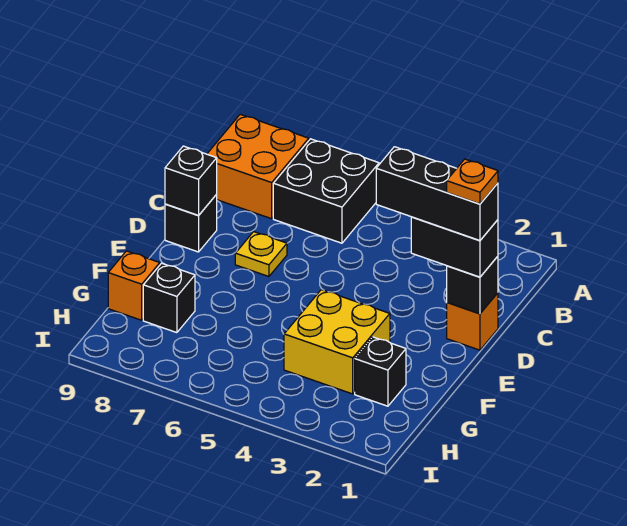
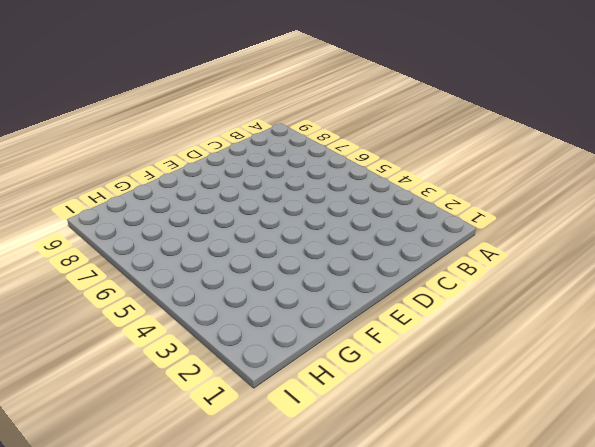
none -> black brick A6:B7 level 1
none -> orange brick A8:B9 level 1
none -> orange brick D1 level 1

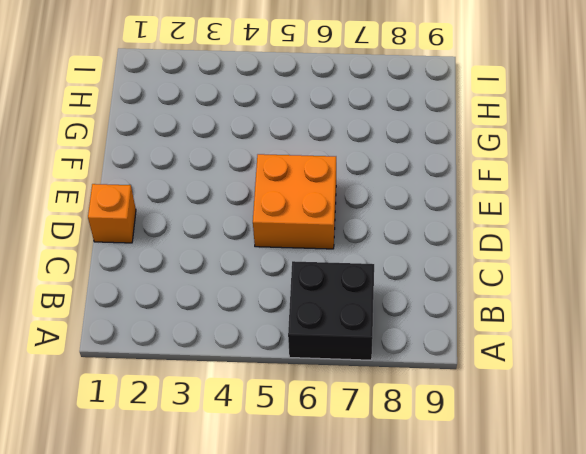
orange brick D5:E6 level 1 -> orange brick A8:B9 level 1
none -> yellow plate D7 level 1
none -> black brick D9 level 1
none -> yellow brick F3:G4 level 1

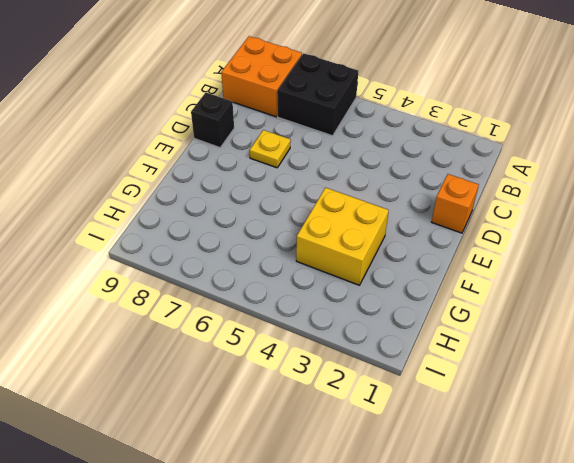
none -> black brick G2 level 1
none -> black brick G8 level 1
none -> orange brick G9 level 1

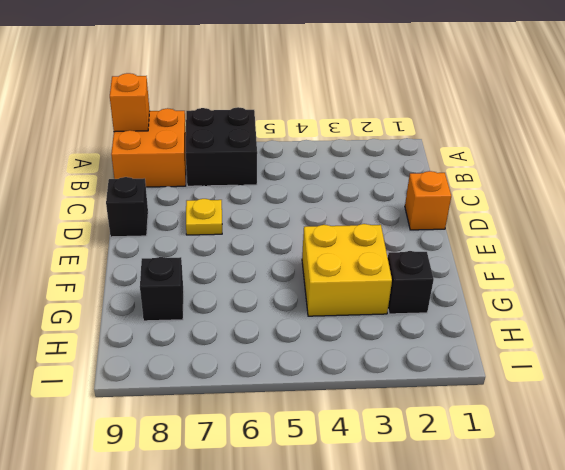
orange brick A9 level 2 -> orange brick G9 level 1
none -> black brick D1 level 2
none -> black brick D9 level 2
none -> black brick D1:D2 level 3

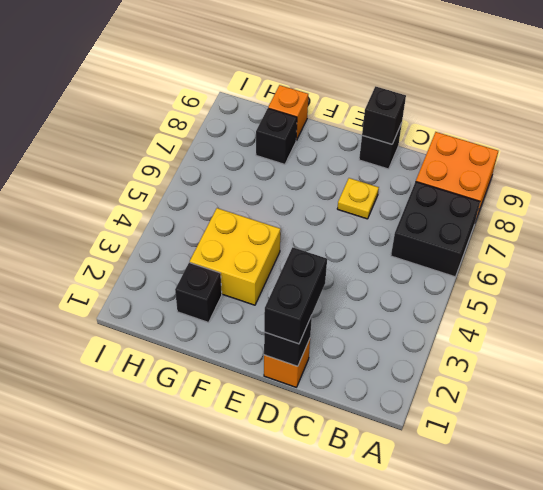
none -> black brick D1:D3 level 4
none -> orange plate D1 level 5

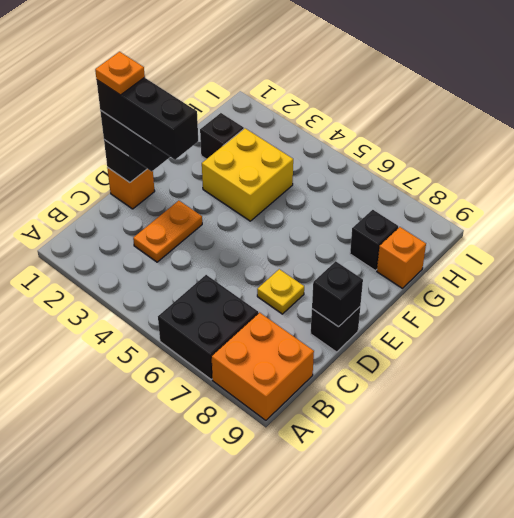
orange plate C3:D3 level 1 -> none

